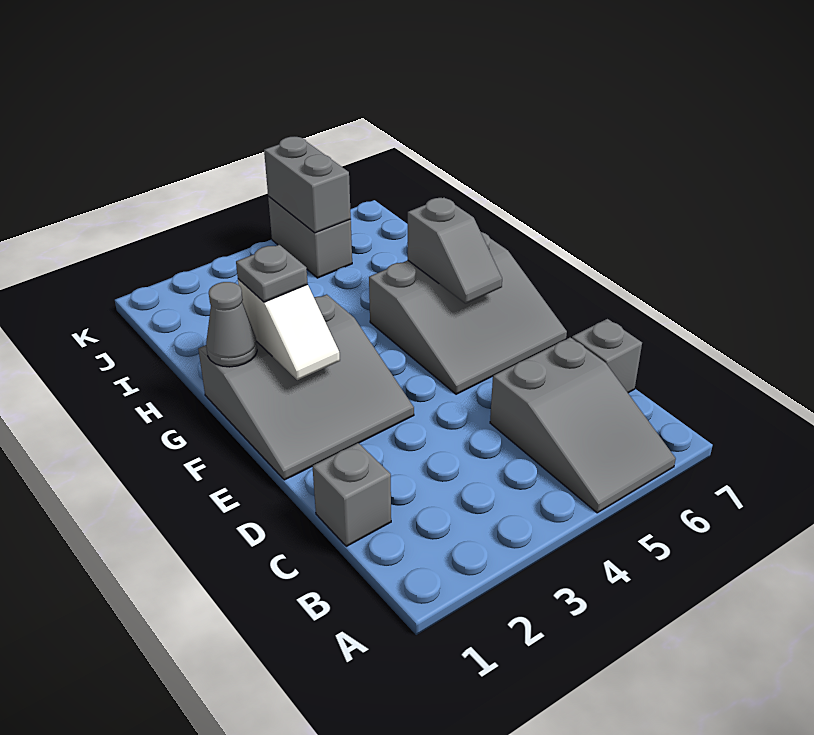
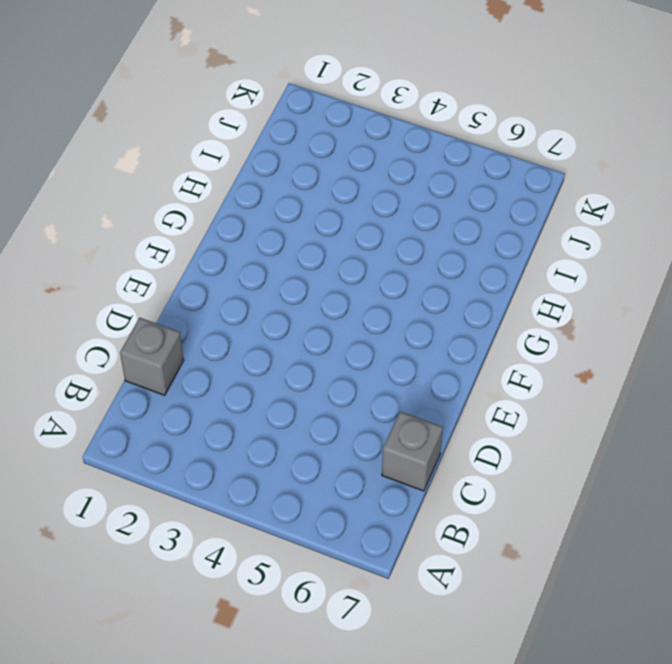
none -> grey slope A5:C6 level 1 top C
none -> grey slope E1:G3 level 1 top G

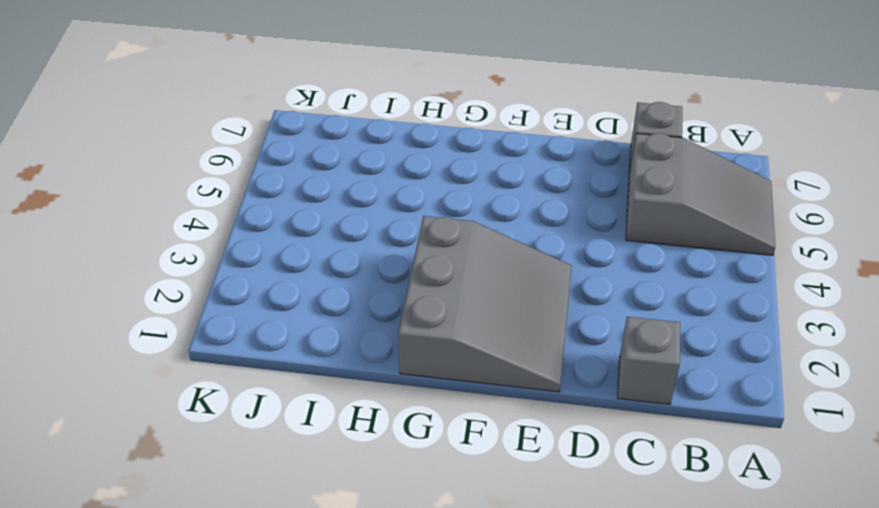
none -> grey slope E5:G7 level 1 top G
none -> grey brick J5:K5 level 1

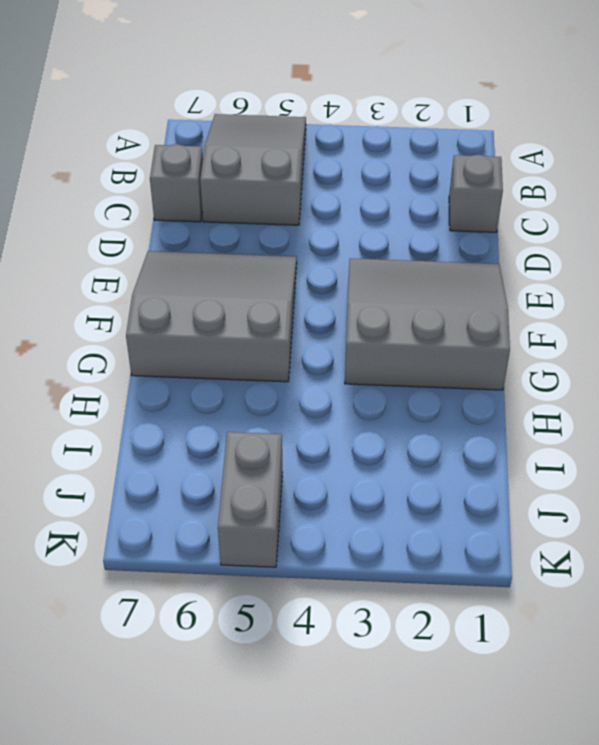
none -> white slope F2:G2 level 2 top G
none -> grey slope F6:G6 level 2 top G

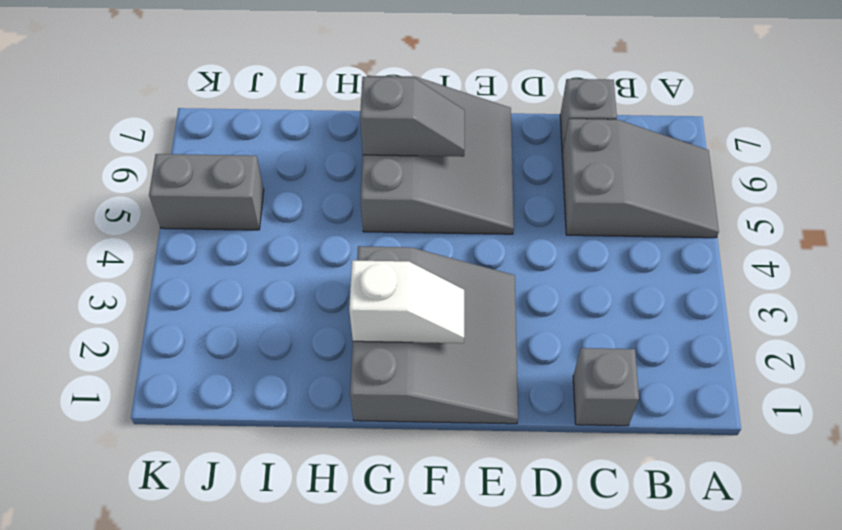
none -> grey cone G1 level 2
none -> grey brick J5:K5 level 2

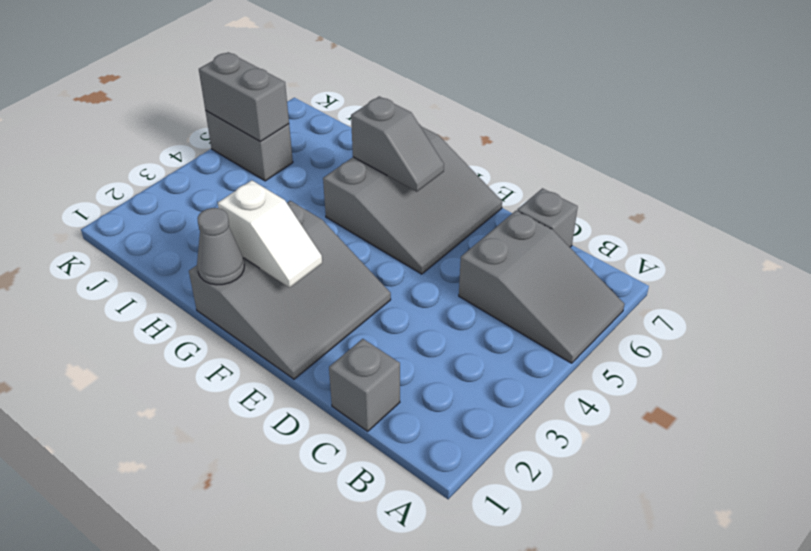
none -> grey plate G2 level 3

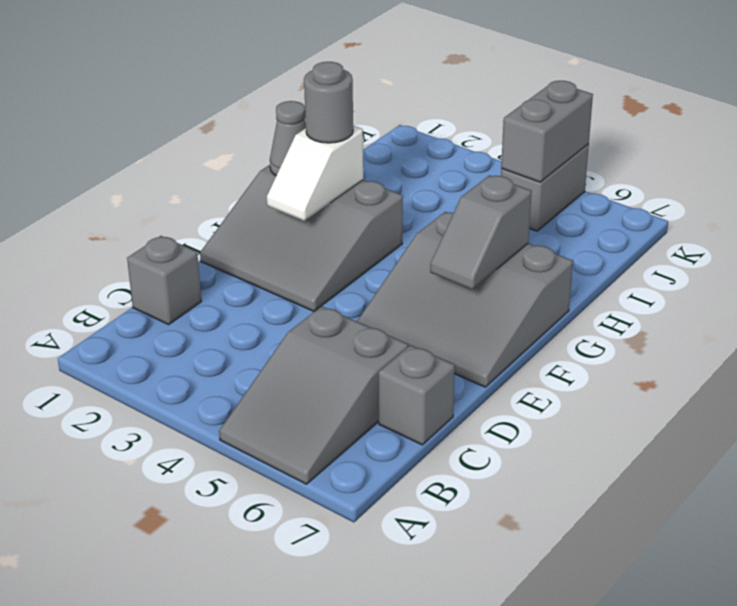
grey round brick G2 level 3 -> grey plate G2 level 3

